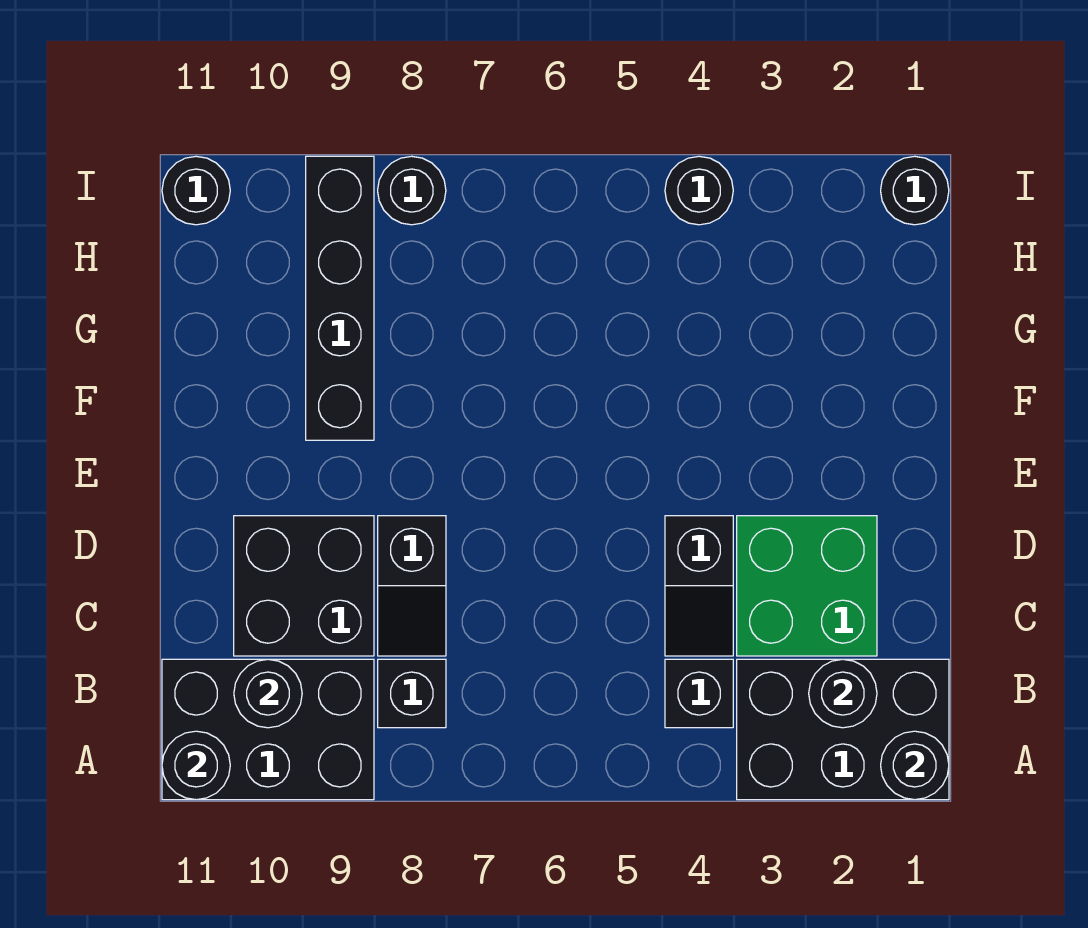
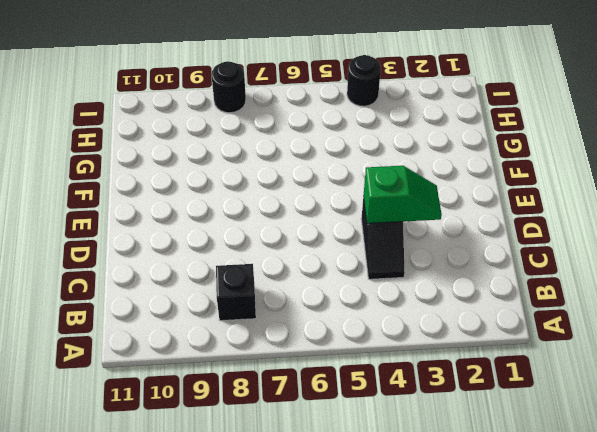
green slope D3:D4 level 2 top 4 -> none
none -> black brick A1:B3 level 1
none -> black brick A9:B11 level 1
none -> black brick B4 level 1

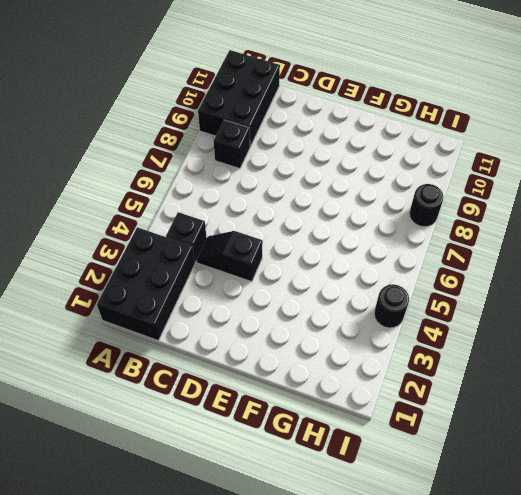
none -> green brick C2:D3 level 1
none -> black slope C8:D8 level 1 top D
none -> black brick C9:D10 level 1

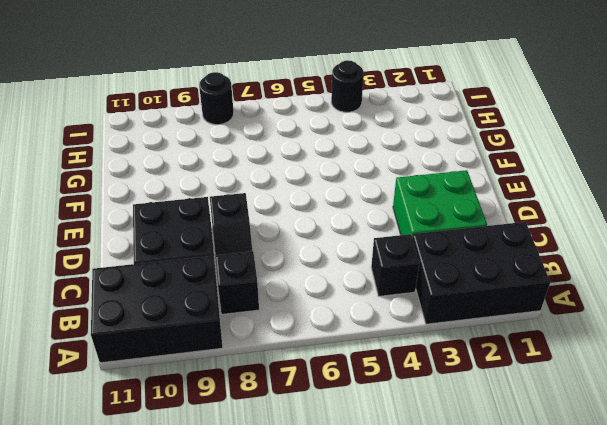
none -> black slope C4:D4 level 1 top D
none -> black brick F9:I9 level 1
none -> black round brick I1 level 1

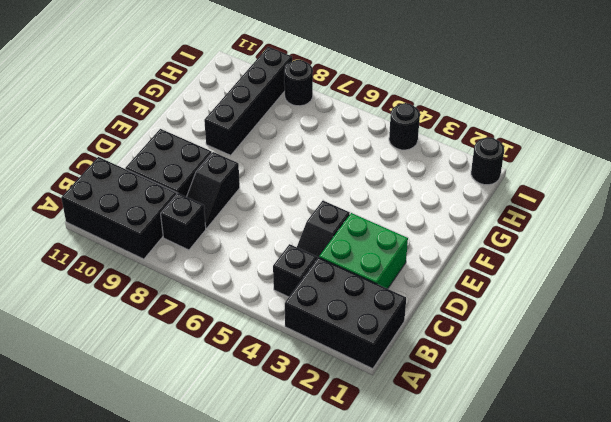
none -> black round brick I11 level 1
none -> black round brick A1 level 2
none -> black round brick A11 level 2

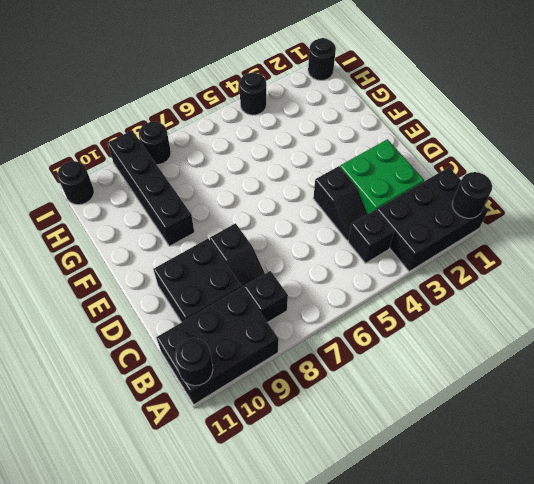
none -> black round brick B2 level 2
none -> black round brick B10 level 2

